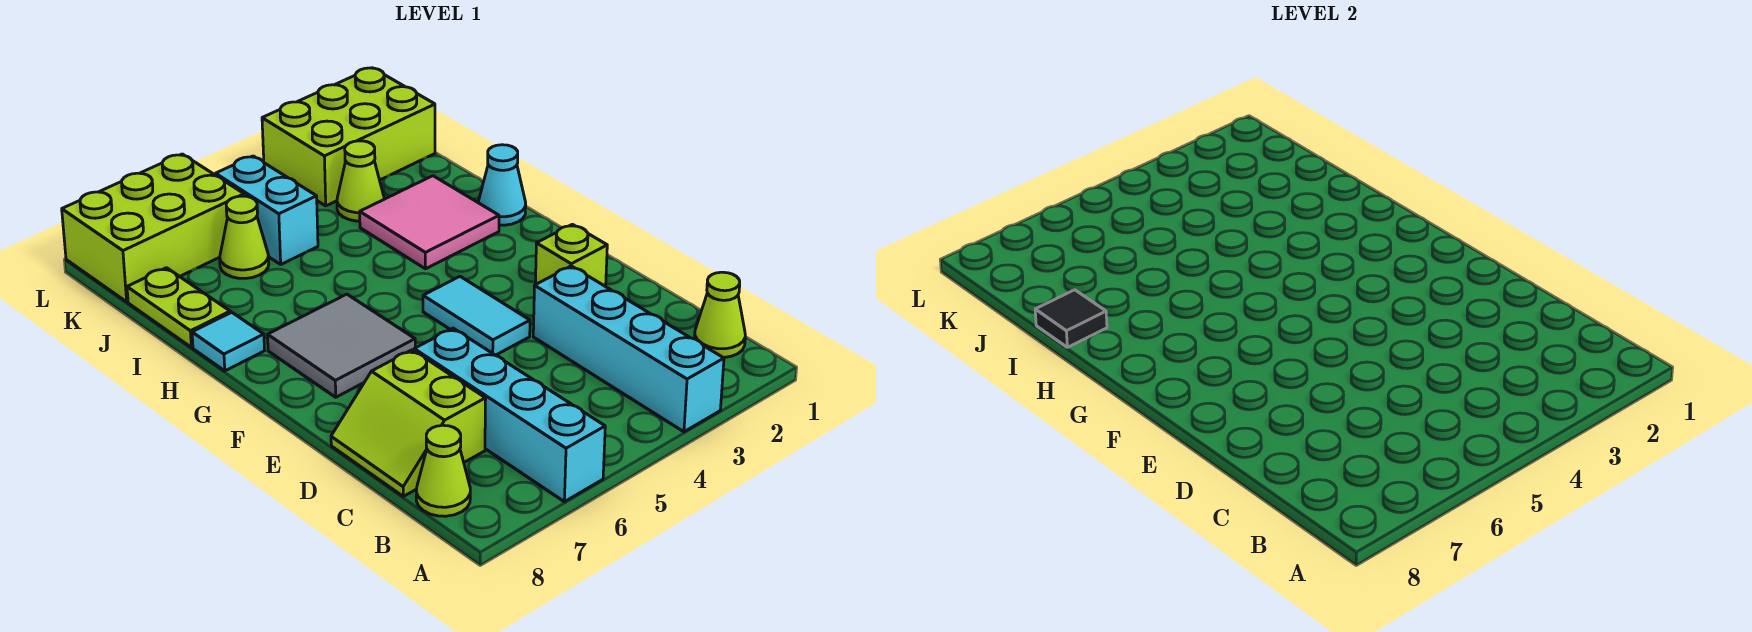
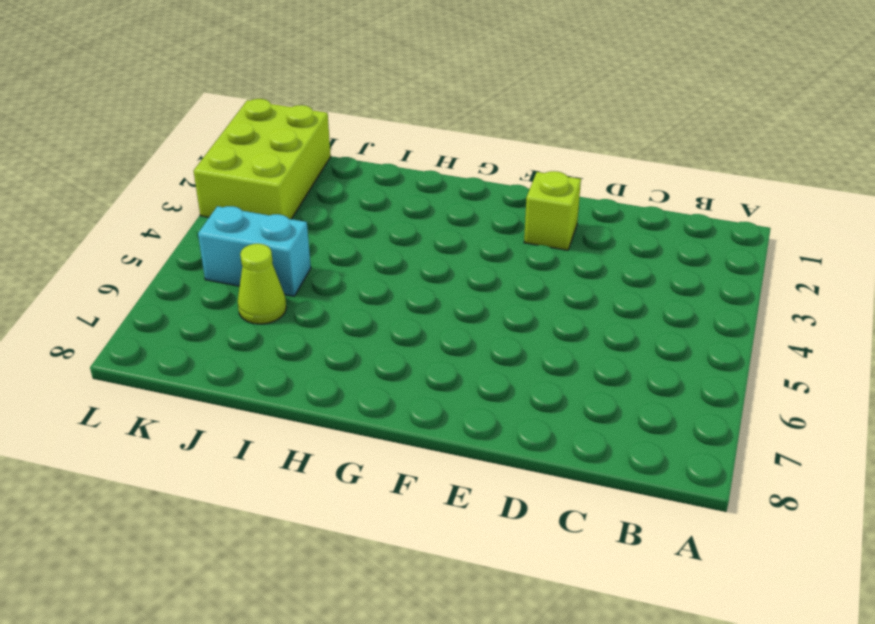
none -> cyan brick A3:D3 level 1
none -> cyan brick A6:D6 level 1
none -> lime cone B1 level 1

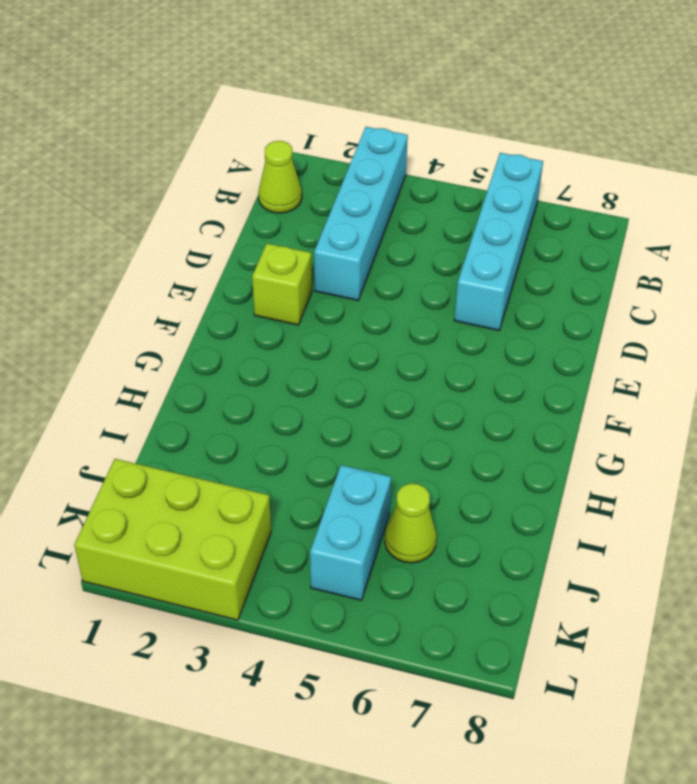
none -> lime cone B8 level 1
none -> lime slope C7:D8 level 1 top 7
none -> cyan tile E4:F4 level 1

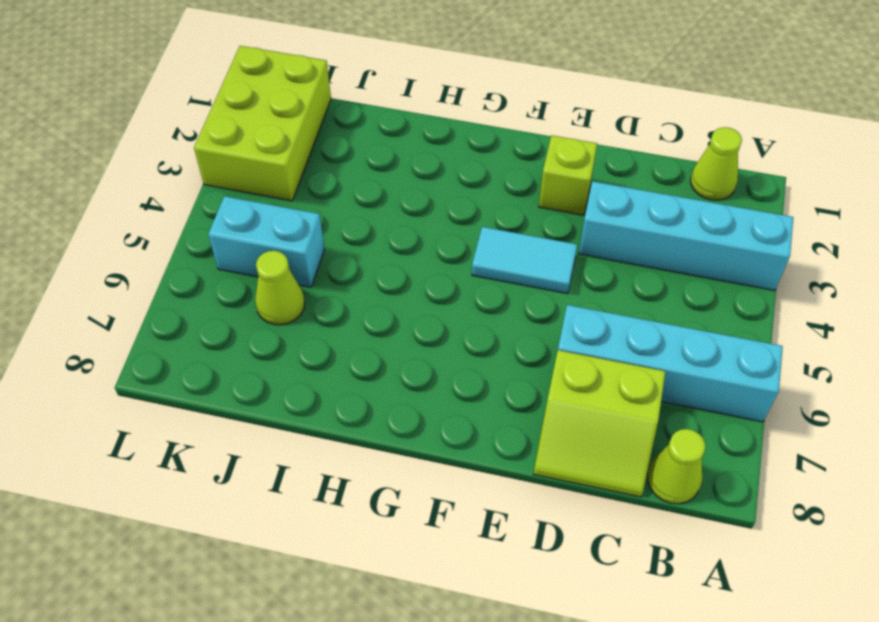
none -> grey tile F6:G7 level 1
none -> cyan cone H1 level 1
none -> pink tile H2:I3 level 1

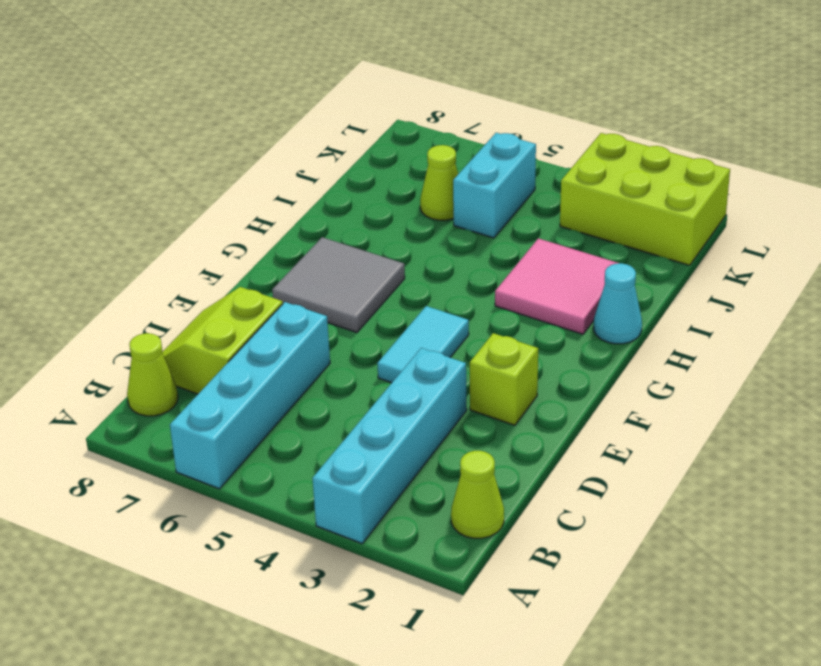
none -> cyan tile H8 level 1
none -> lime plate I8:J8 level 1
none -> lime cone J3 level 1

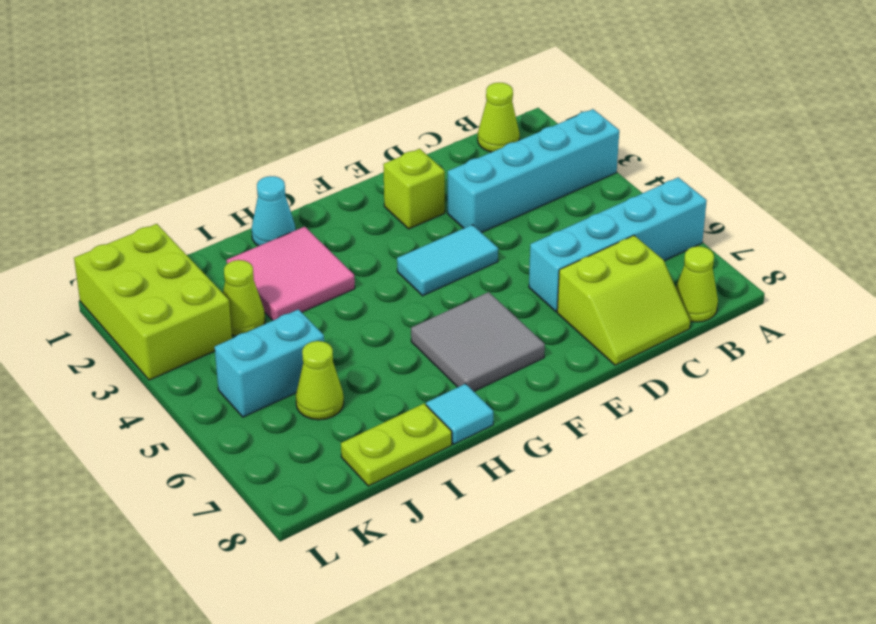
none -> lime brick K6:L8 level 1
none -> black tile I8 level 2

